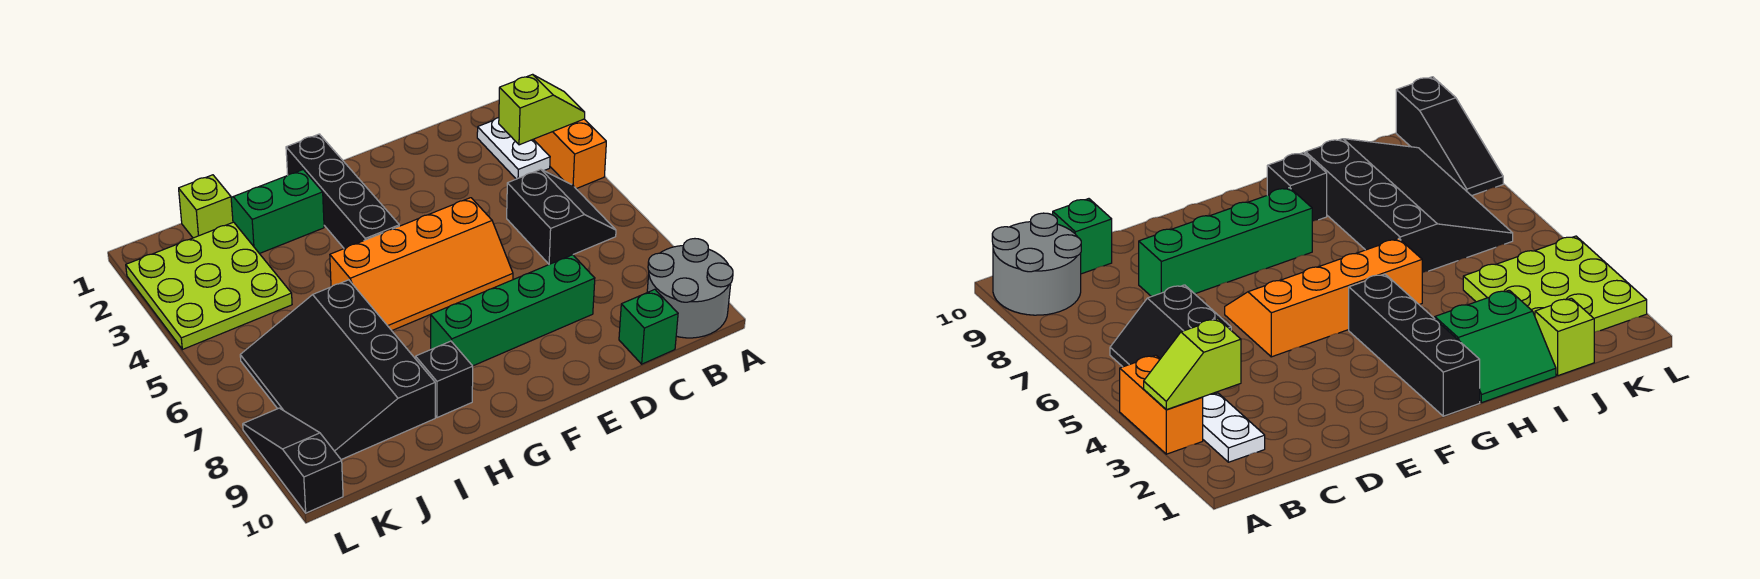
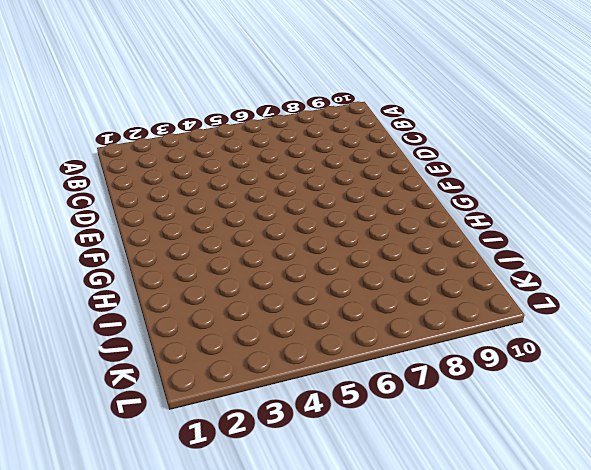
none -> orange brick A3:A4 level 1
none -> grey round brick A9:B10 level 1
none -> white plate B2:B3 level 1

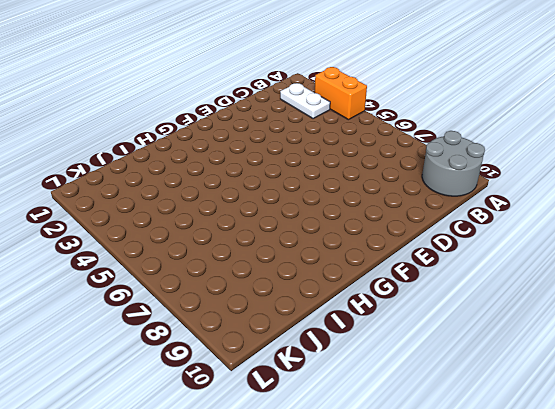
none -> black slope B5:C6 level 1 top C
none -> green brick C10 level 1
none -> green brick D8:G8 level 1

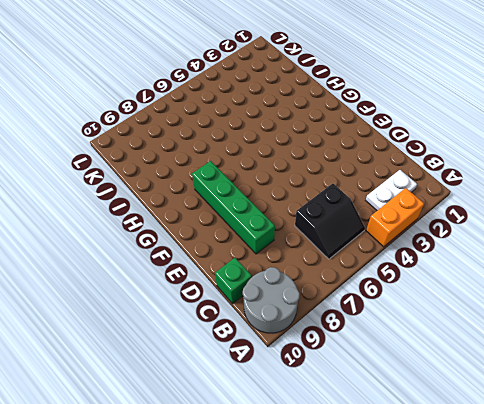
none -> orange slope E5:H6 level 1 top 5
none -> black brick G1:G4 level 1
none -> green slope H1:I2 level 1 top 2

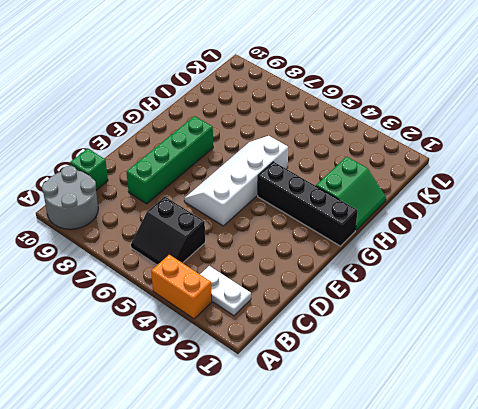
white slope E5:H6 level 1 top 5 -> orange slope E5:H6 level 1 top 5
none -> black brick H9 level 1
none -> black slope I6:K9 level 1 top I
none -> lime brick J1 level 1

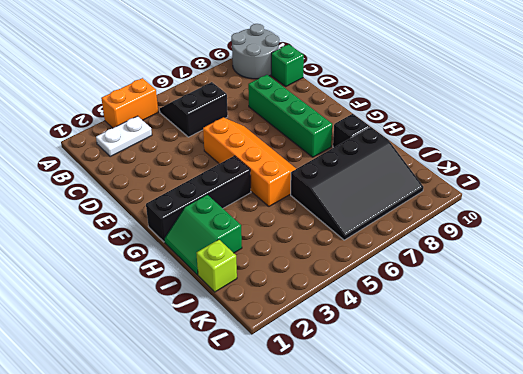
none -> lime plate J2:L4 level 1
none -> black slope L8:L10 level 1 top 10
none -> lime slope A3:B3 level 2 top B

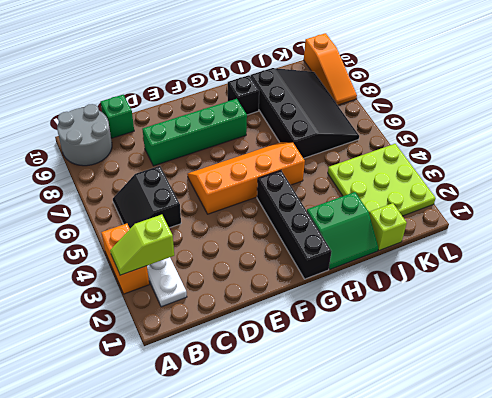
orange slope L8:L10 level 1 top 10 -> black slope L8:L10 level 1 top 10

